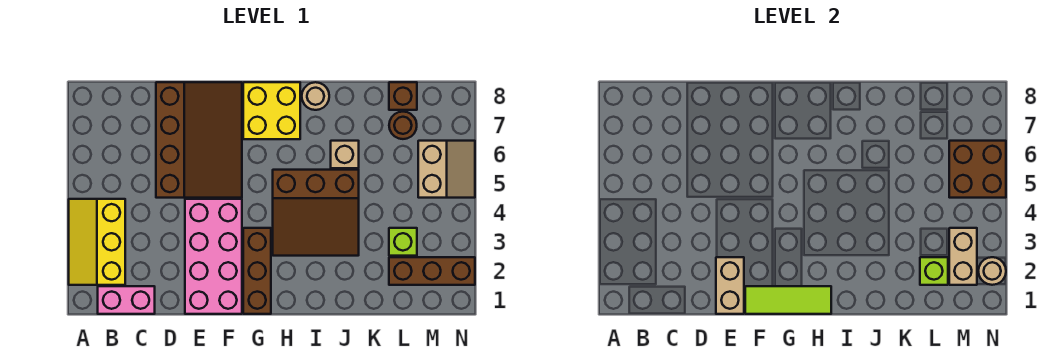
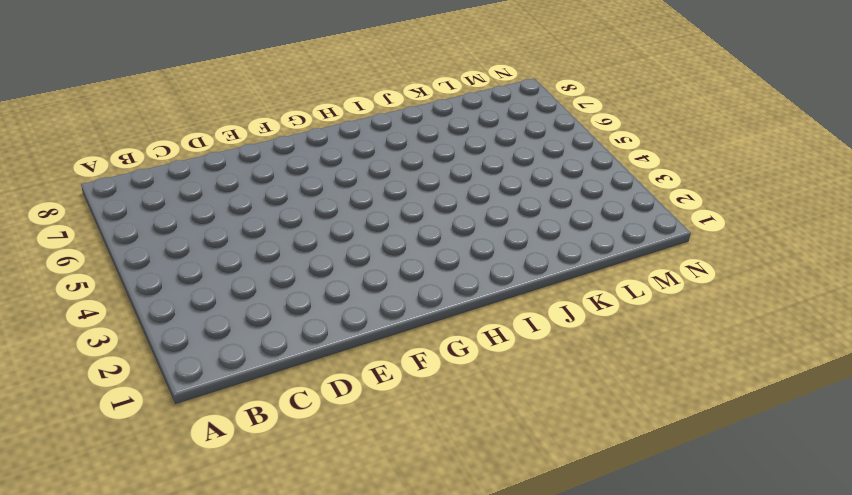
none -> yellow slope A2:B4 level 1 top B
none -> pink brick B1:C1 level 1
none -> brown slope D5:F8 level 1 top D

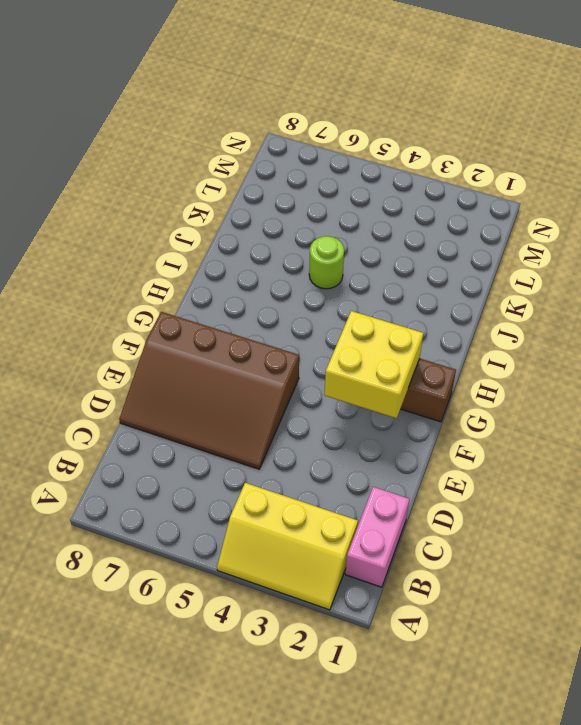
brown slope D5:F8 level 1 top F -> brown slope D5:F8 level 1 top D
yellow brick F2:G3 level 2 -> yellow brick G7:H8 level 1
lime round brick J5 level 1 -> brown slope H3:J5 level 1 top 5
none -> pink brick E1:F4 level 1
none -> tan round brick I8 level 1
none -> tan brick J6 level 1

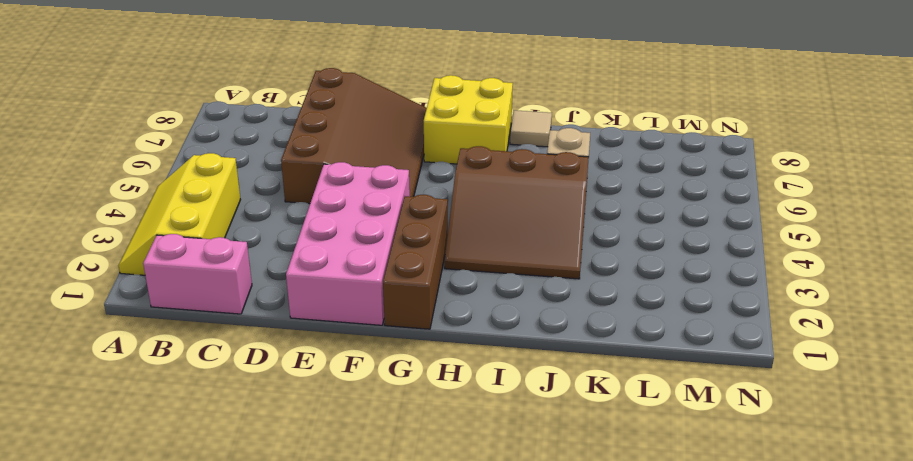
tan tile I8 level 1 -> tan round brick I8 level 1
none -> brown brick L2:N2 level 1
none -> lime brick L3 level 1
none -> brown round brick L7 level 1

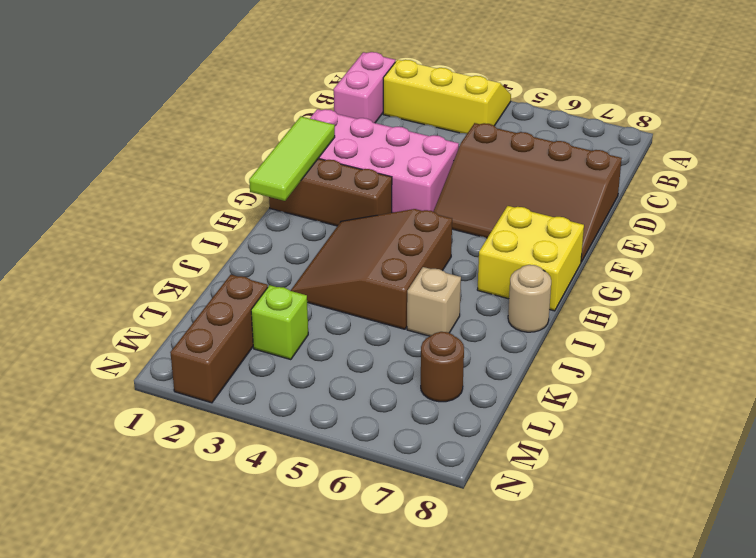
none -> brown brick L8 level 1
none -> tan slope M5:N6 level 1 top M
none -> tan brick E1:E2 level 2

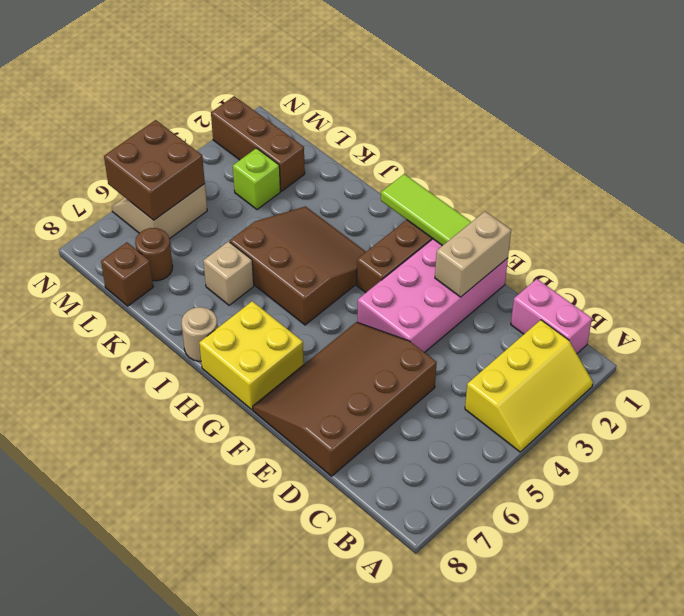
none -> lime brick L2 level 2
none -> tan brick M2:M3 level 2
none -> tan round brick N2 level 2

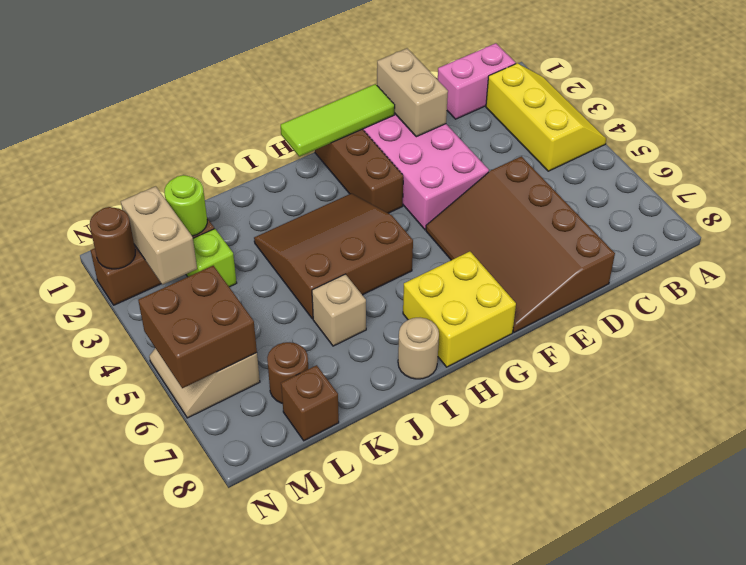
lime round brick L2 level 2 -> lime brick L2 level 2
brown round brick N2 level 2 -> tan round brick N2 level 2

